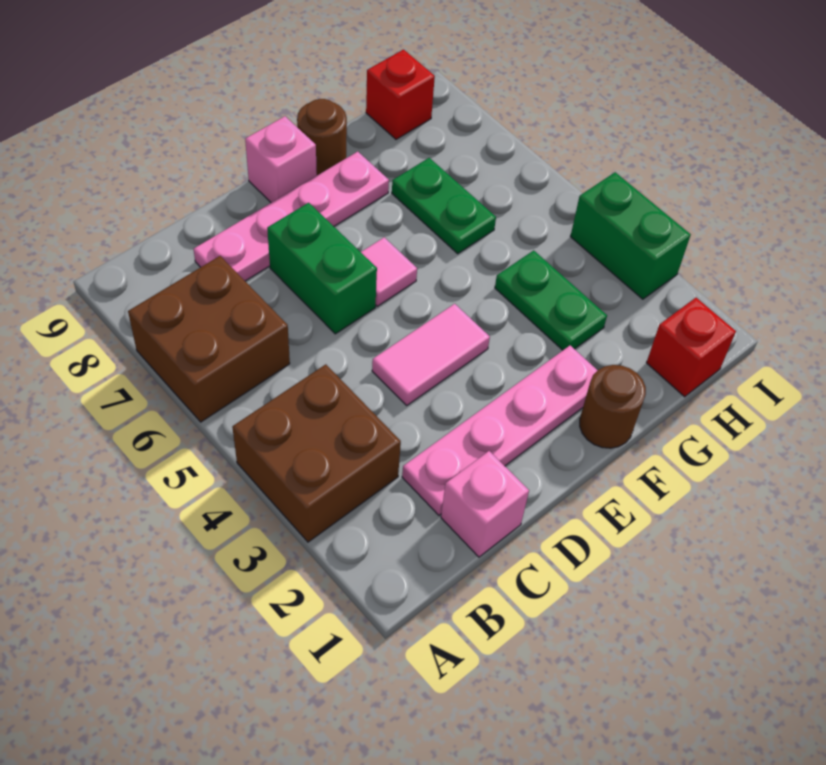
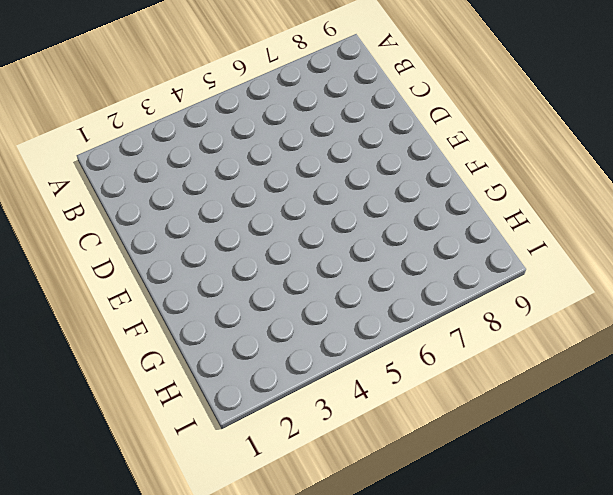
none -> brown brick A3:B4 level 1
none -> brown brick A6:B7 level 1
none -> pink brick C1 level 1

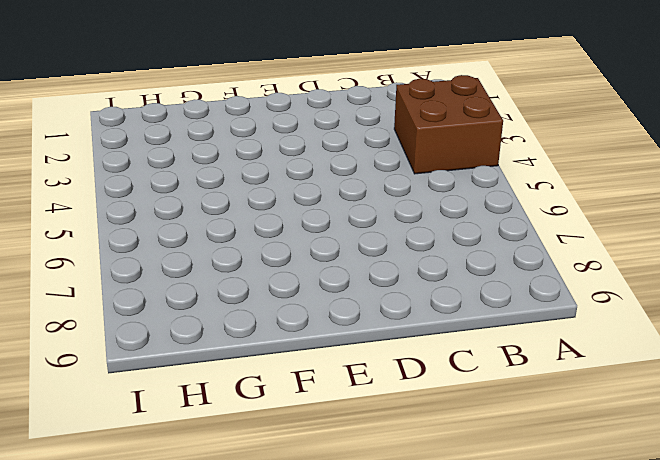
none -> brown brick A6:B7 level 1
none -> pink brick C1 level 1
none -> pink plate C2:F2 level 1

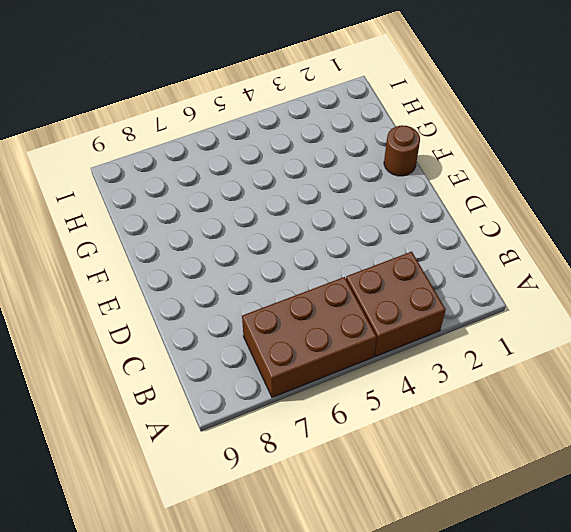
brown brick A5:B7 level 1 -> brown brick A6:B7 level 1
none -> pink brick C1 level 1
none -> pink plate C2:F2 level 1
none -> pink plate C8:F8 level 1

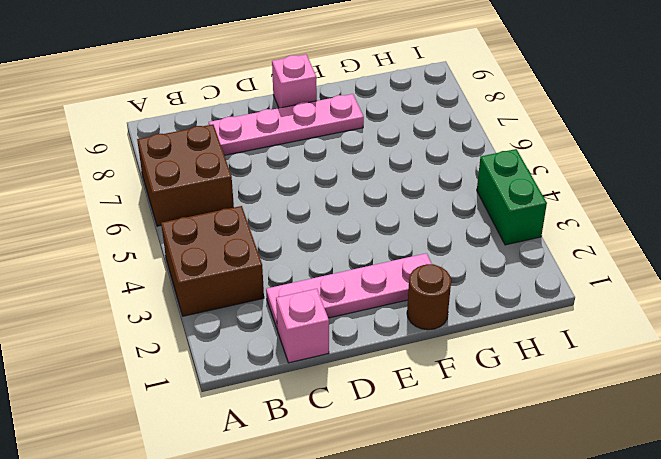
none -> pink tile D4:E4 level 1
none -> green brick D6:D7 level 1
none -> pink tile E6 level 1

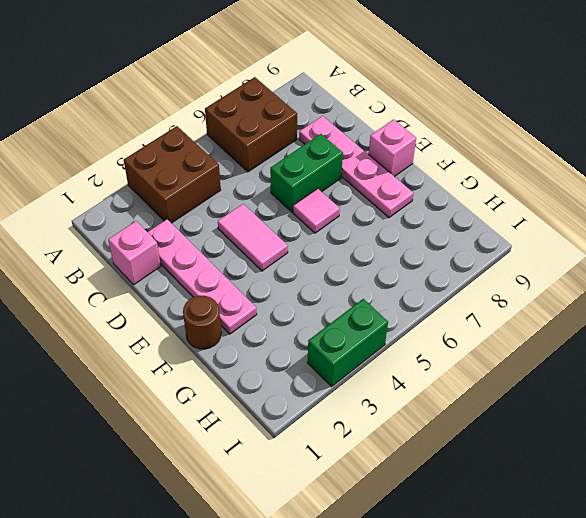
none -> brown round brick F9 level 1
none -> green plate G3:G4 level 1
none -> green plate G6:G7 level 1

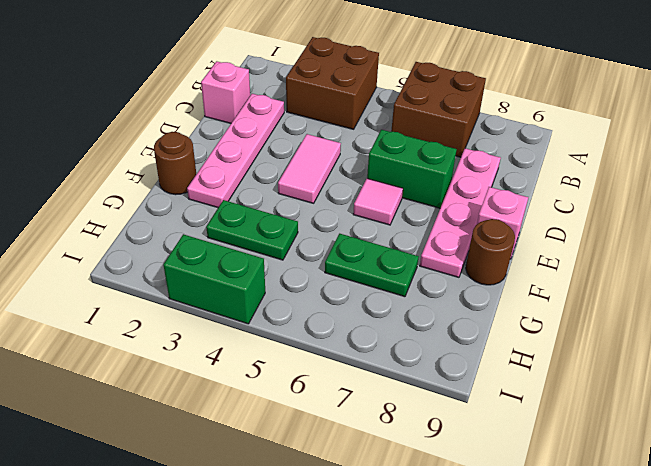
none -> red brick H1 level 1
none -> red brick H9 level 1

